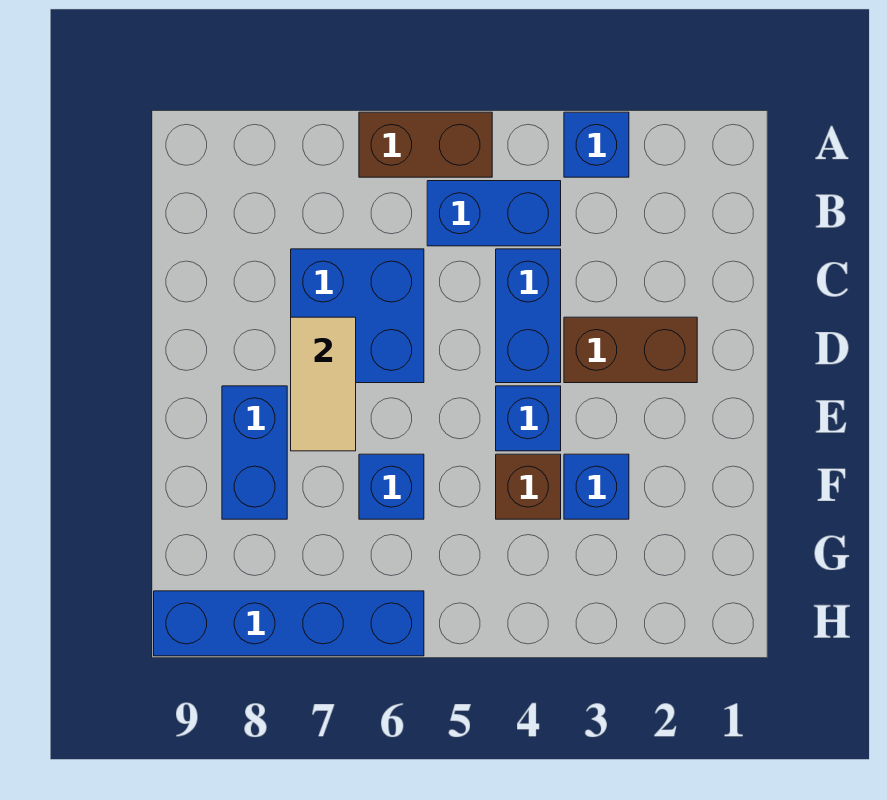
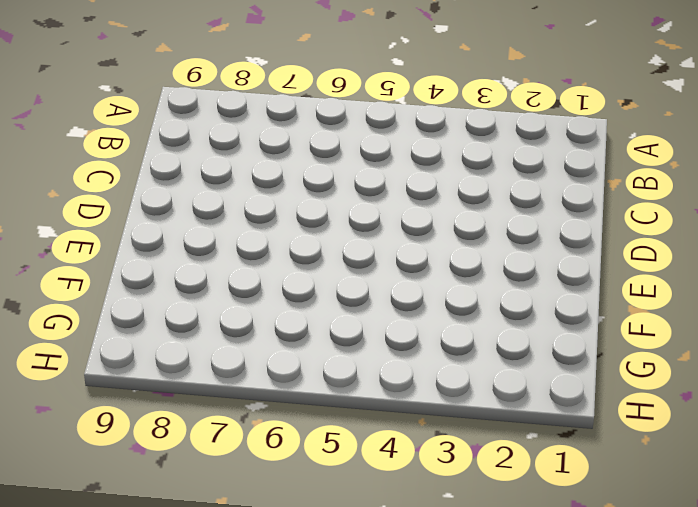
none -> blue brick A3 level 1
none -> brown brick A5:A6 level 1
none -> blue brick B4:B5 level 1

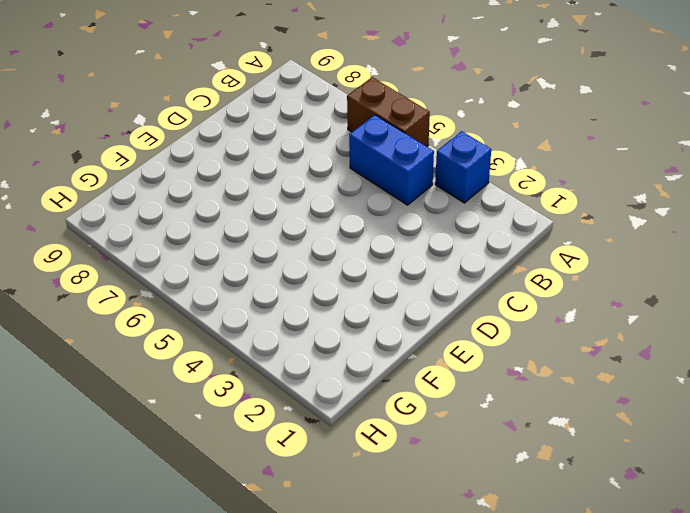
none -> blue brick C4:D4 level 1
none -> blue brick C6:D7 level 1
none -> brown brick D2:D3 level 1

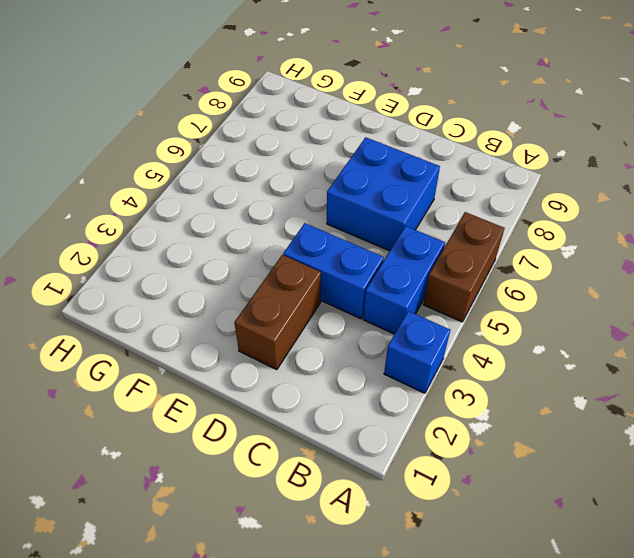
none -> blue brick E4 level 1
none -> blue brick E8:F8 level 1
none -> blue brick F3 level 1

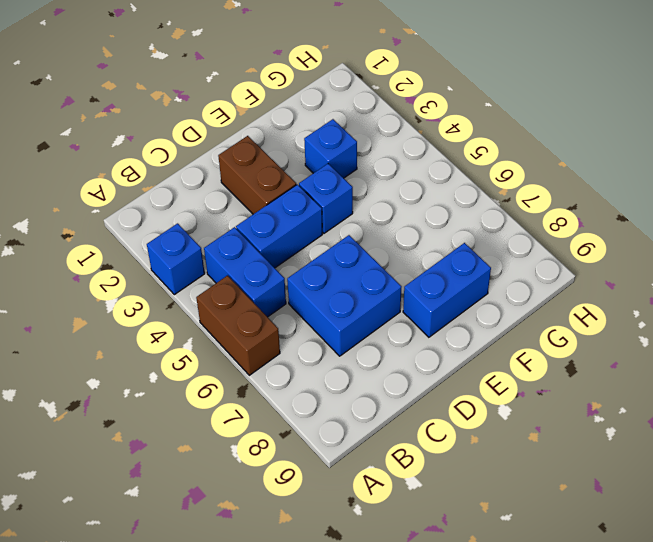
none -> brown brick F4 level 1
none -> blue brick F6 level 1
none -> blue brick H6:H9 level 1

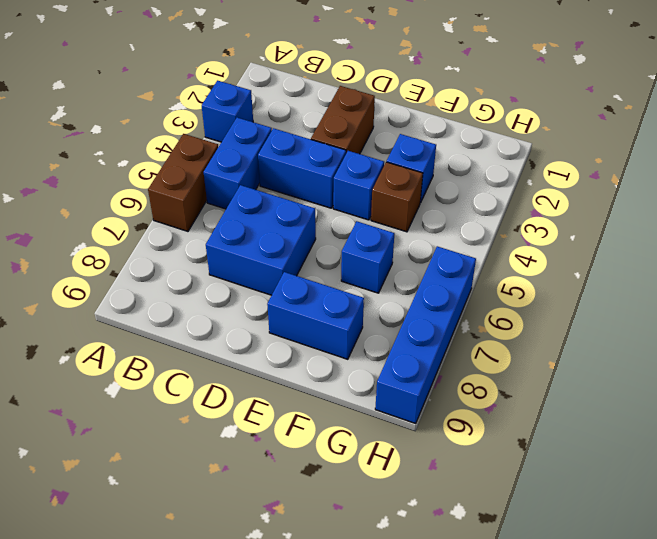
none -> tan tile D7:E7 level 2

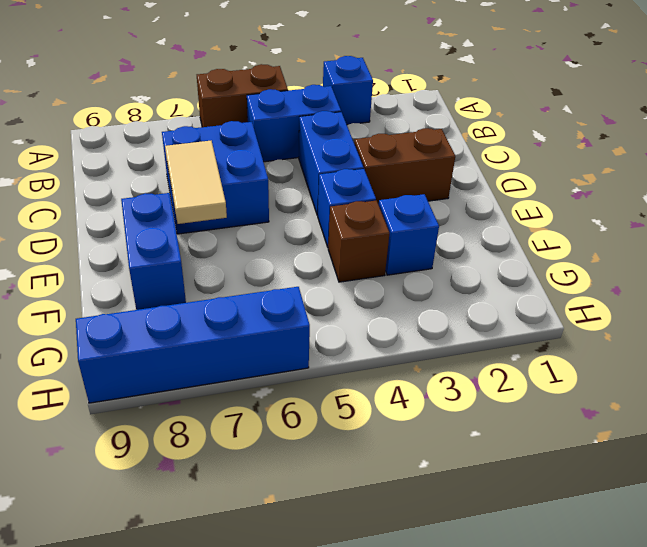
none -> blue brick F6 level 1

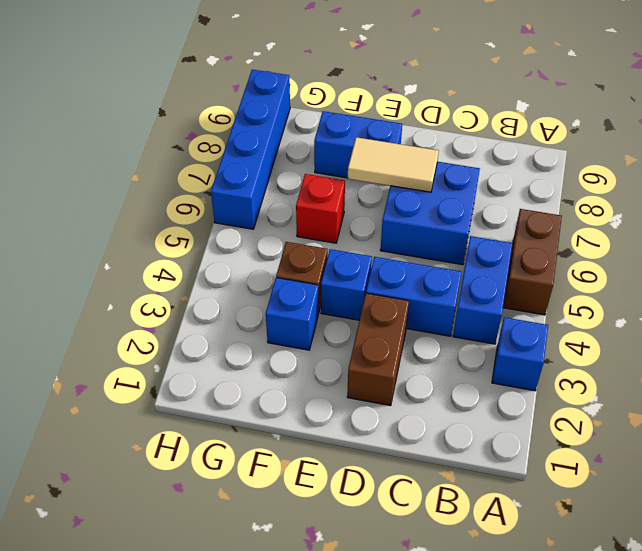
red brick F6 level 1 -> blue brick F6 level 1

